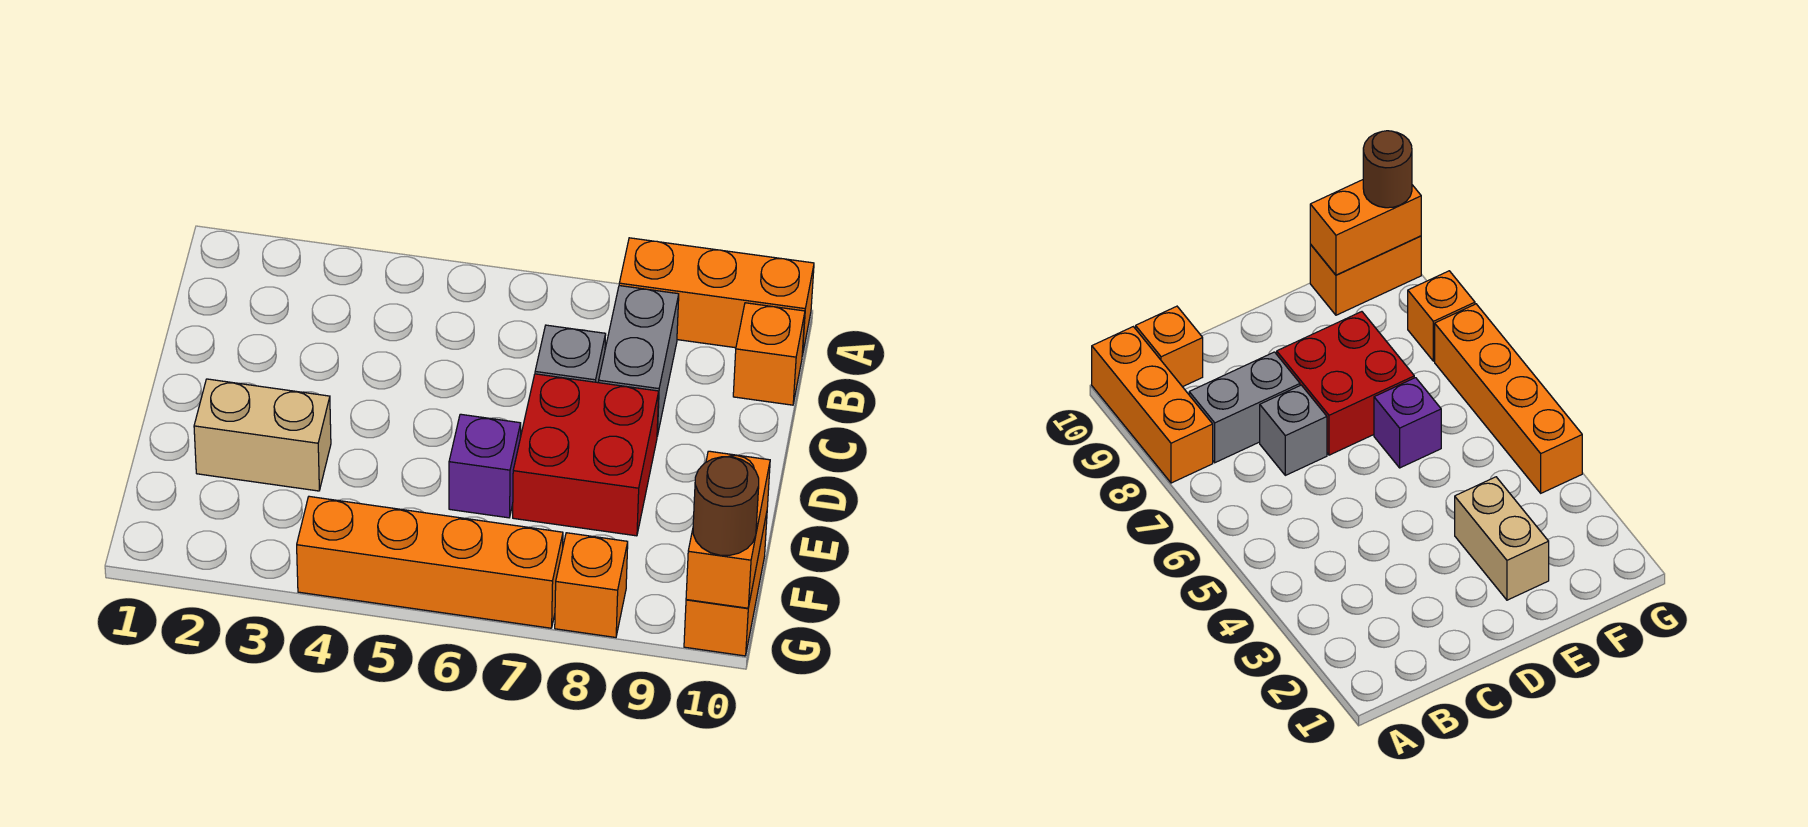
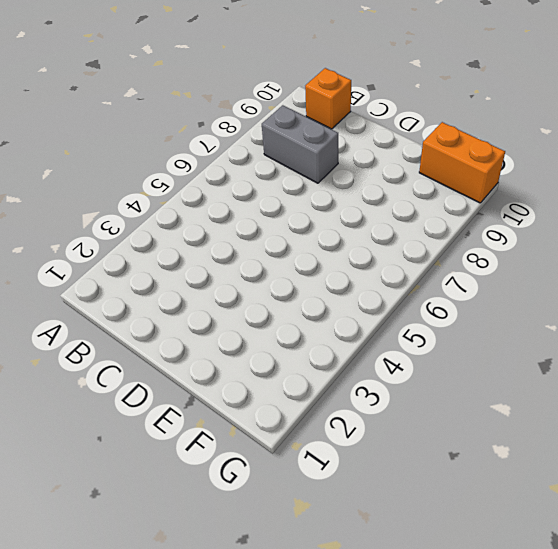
none -> orange brick A8:A10 level 1
none -> grey brick C7 level 1
none -> red brick D7:E8 level 1

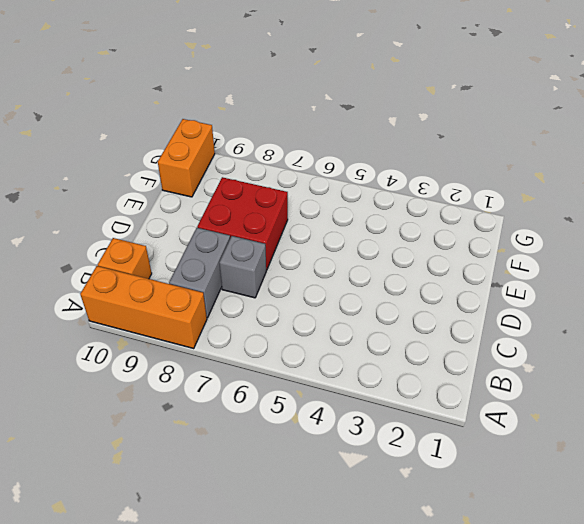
none -> tan brick E2:E3 level 1
none -> purple brick E6 level 1
none -> orange brick G4:G7 level 1

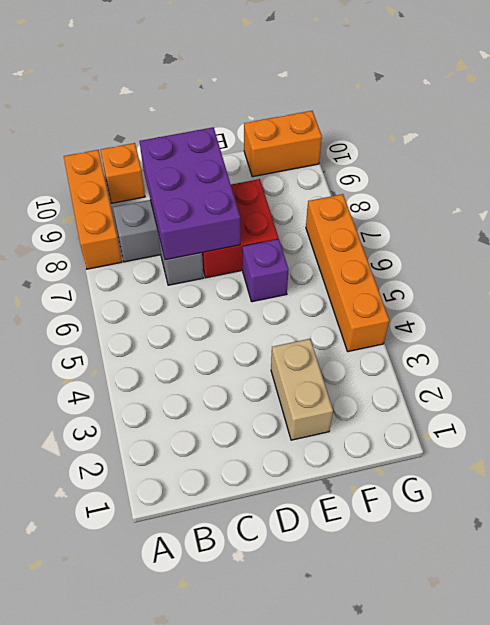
purple brick C7:D9 level 2 -> none
none -> orange brick G8 level 1
none -> orange brick F10:G10 level 2
none -> brown round brick G10 level 3

